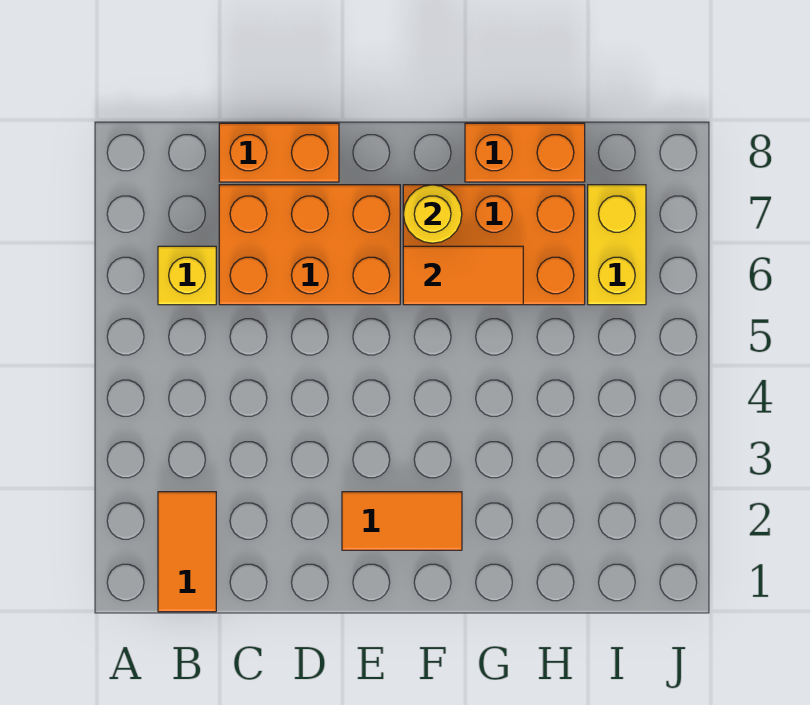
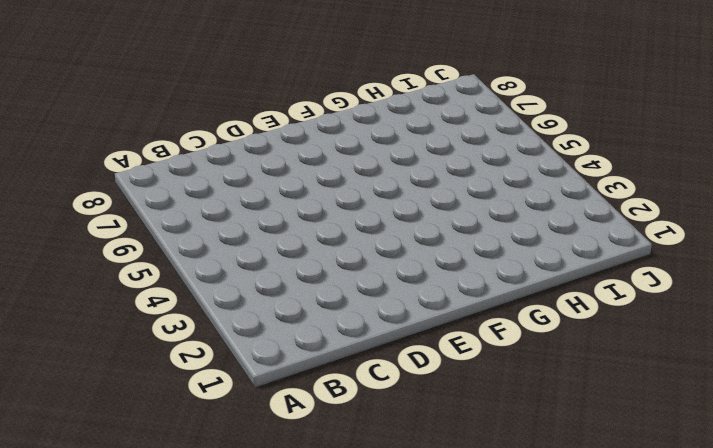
none -> orange tile B1:B2 level 1
none -> yellow brick B6 level 1

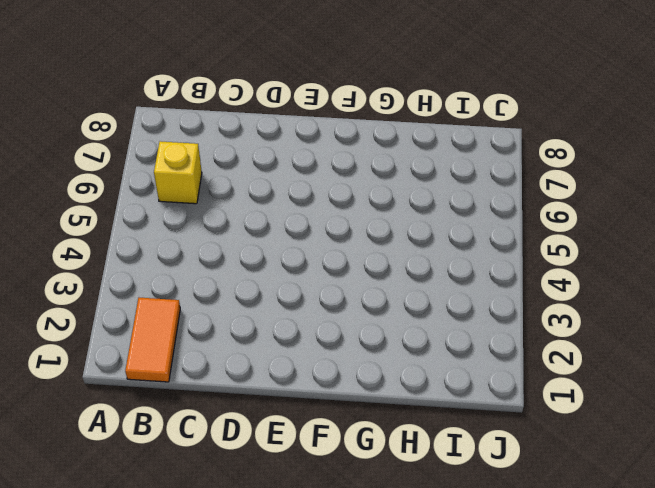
none -> orange brick C6:E7 level 1
none -> orange brick C8:D8 level 1

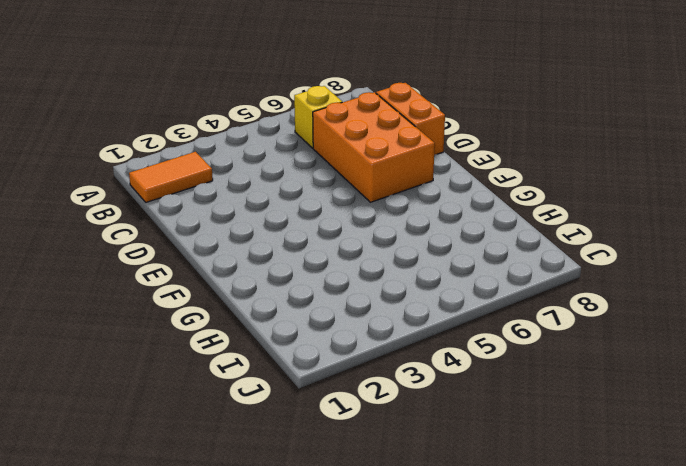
none -> orange tile E2:F2 level 1
none -> orange brick F6:H7 level 1

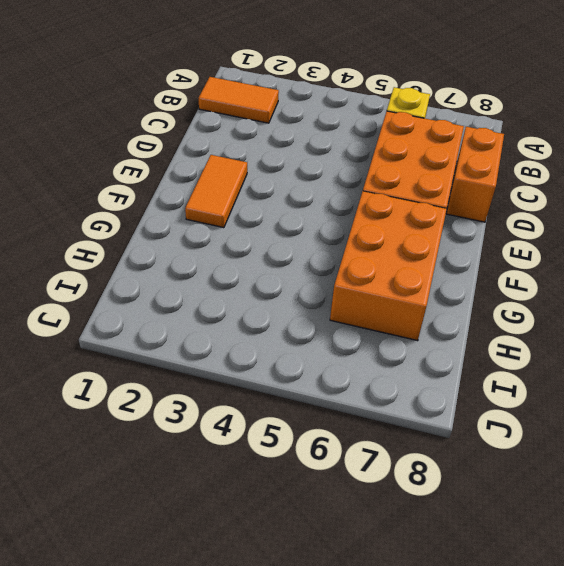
none -> orange brick G8:H8 level 1
none -> yellow brick I6:I7 level 1

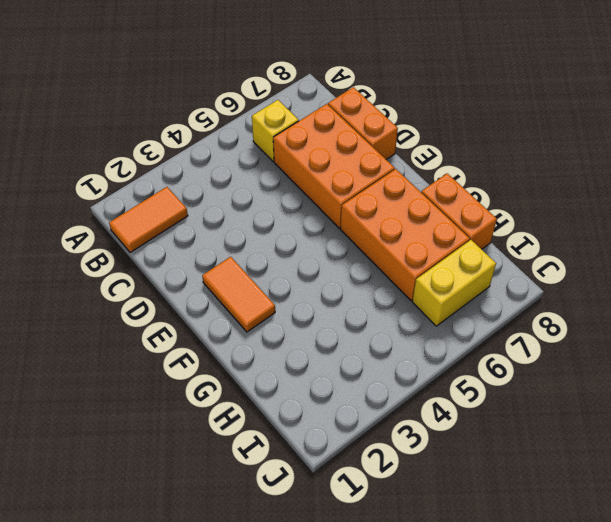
none -> orange tile F6:G6 level 2
none -> yellow round brick F7 level 2

